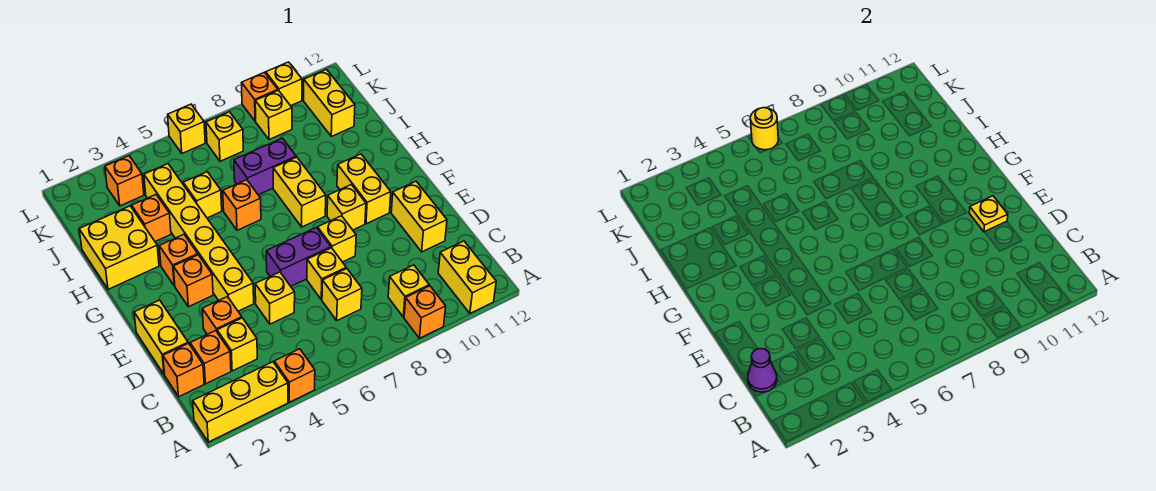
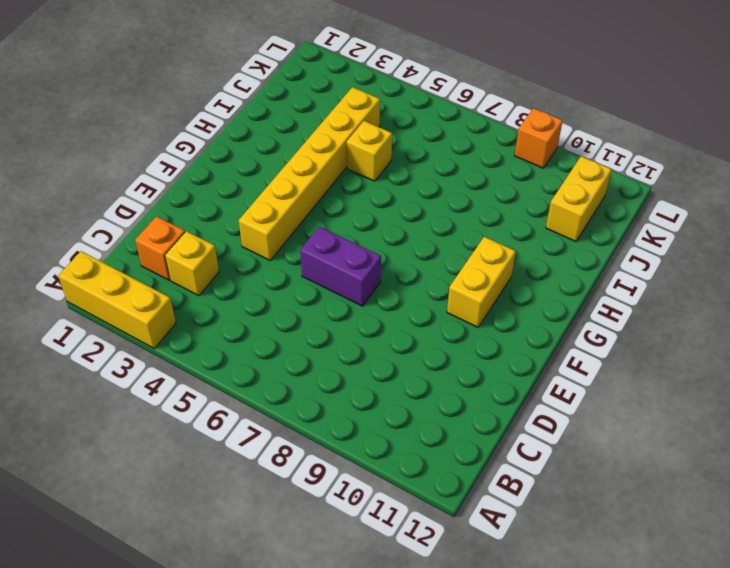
none -> orange brick A4 level 1
none -> orange brick A9 level 1
none -> yellow brick A11:B11 level 1
none -> yellow brick B9 level 1

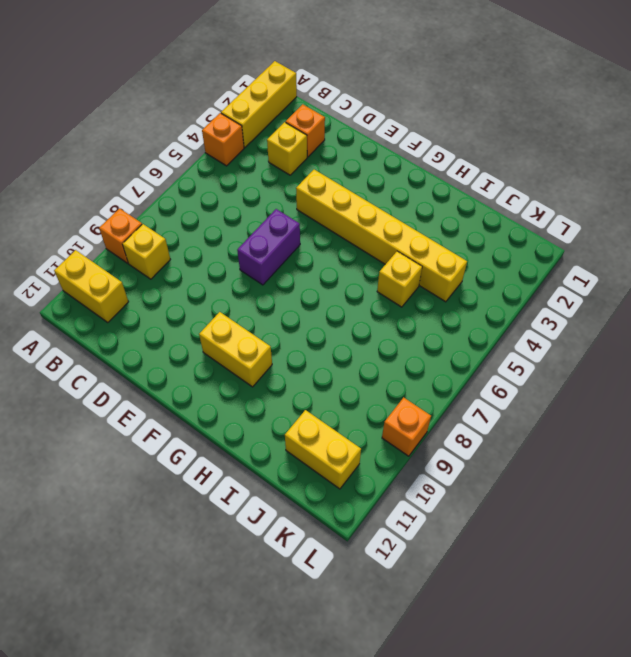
none -> orange brick C1 level 1
none -> yellow brick C7 level 1
none -> yellow brick D1:E1 level 1
none -> orange brick D3 level 1

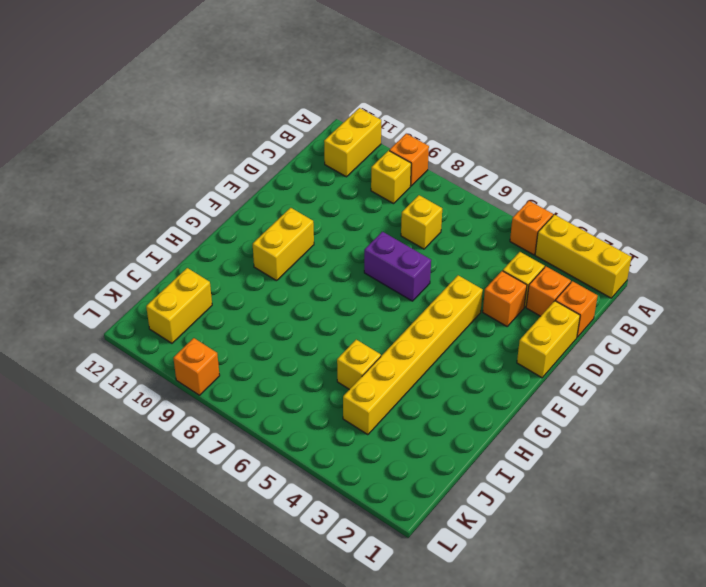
none -> yellow brick D5 level 1
none -> yellow brick D7 level 1
none -> yellow brick D11:E11 level 1
none -> yellow brick E8 level 1

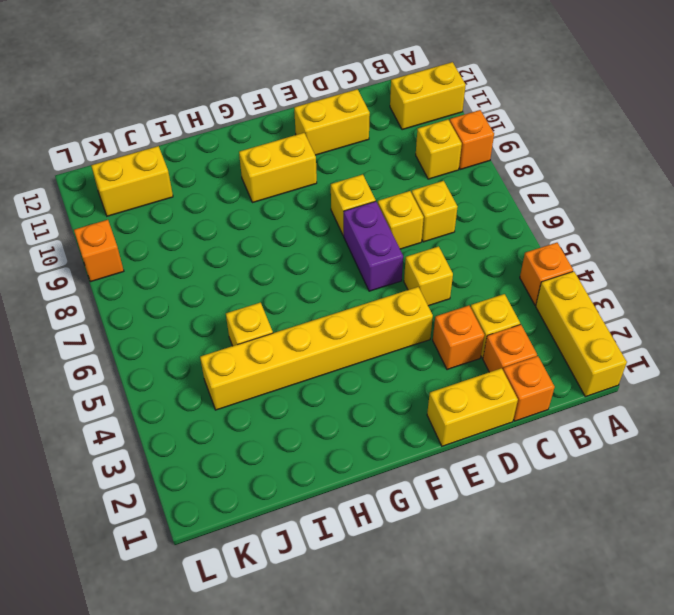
none -> orange brick F3 level 1
none -> yellow brick F9 level 1
none -> orange brick G3 level 1
none -> yellow brick G8:H8 level 1

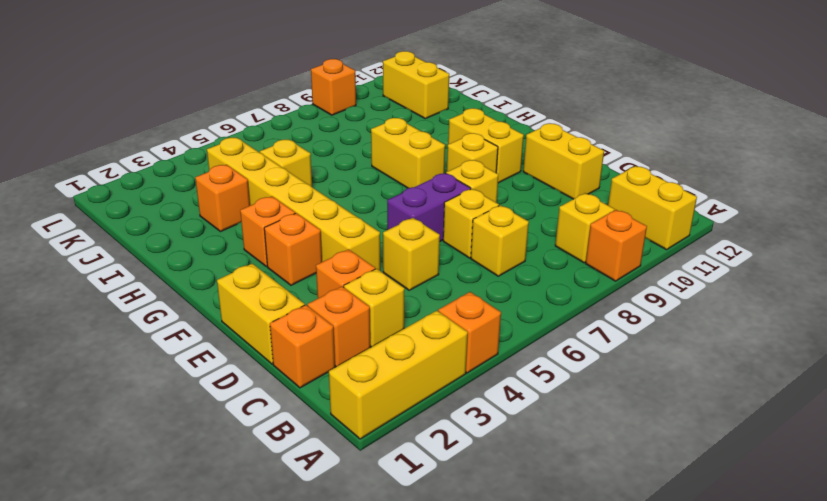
none -> yellow brick H1:I2 level 1
none -> orange brick H6 level 1
none -> purple brick I7:I8 level 1
none -> orange brick K3 level 1

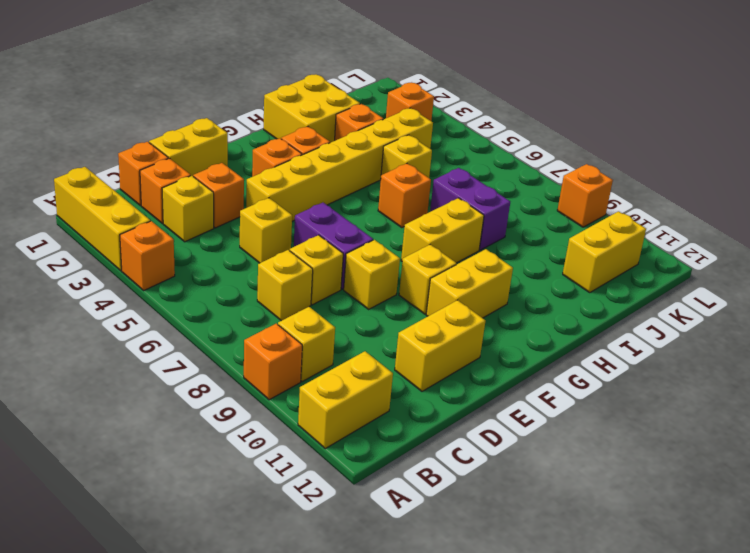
none -> yellow brick K7 level 1
none -> yellow brick K9 level 1
none -> yellow brick L6 level 1
none -> yellow brick L10 level 1

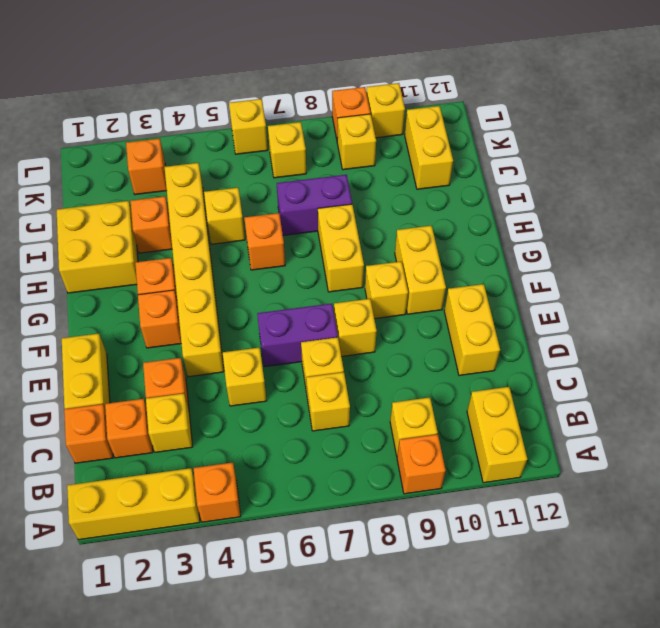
none -> purple cone C1 level 2
none -> yellow plate E11 level 2
none -> yellow round brick L6 level 2

